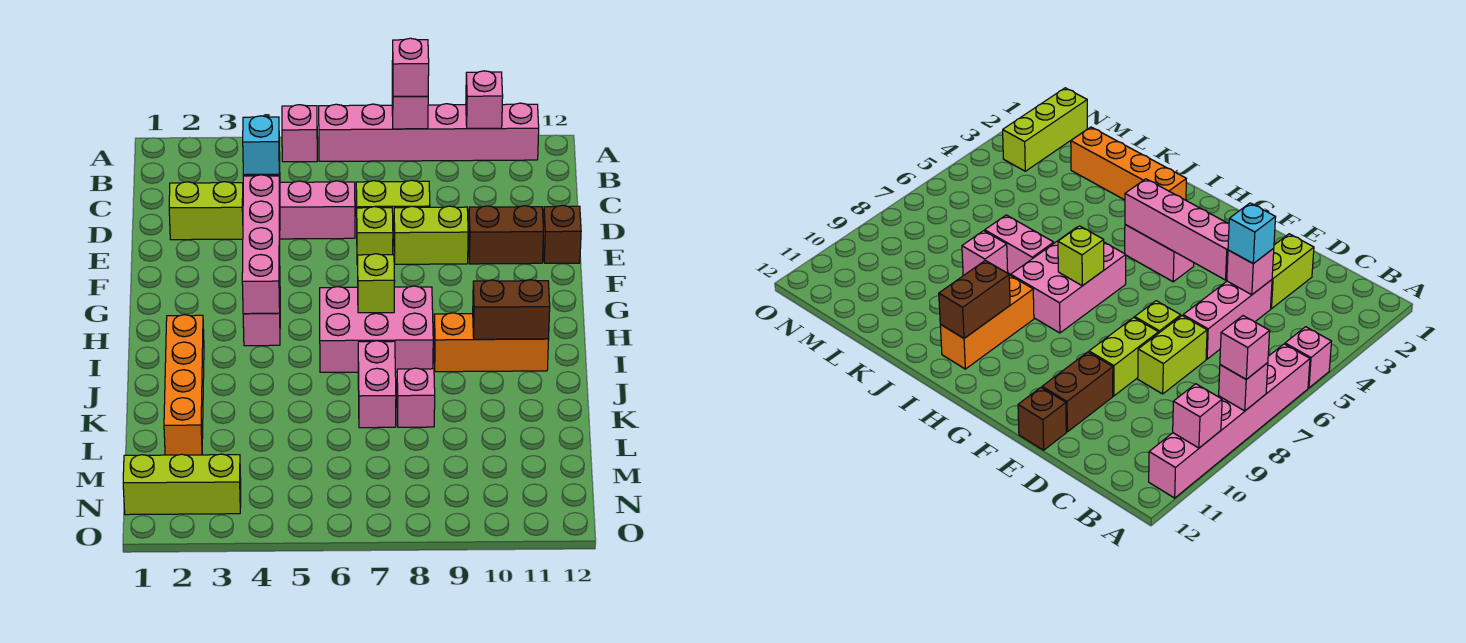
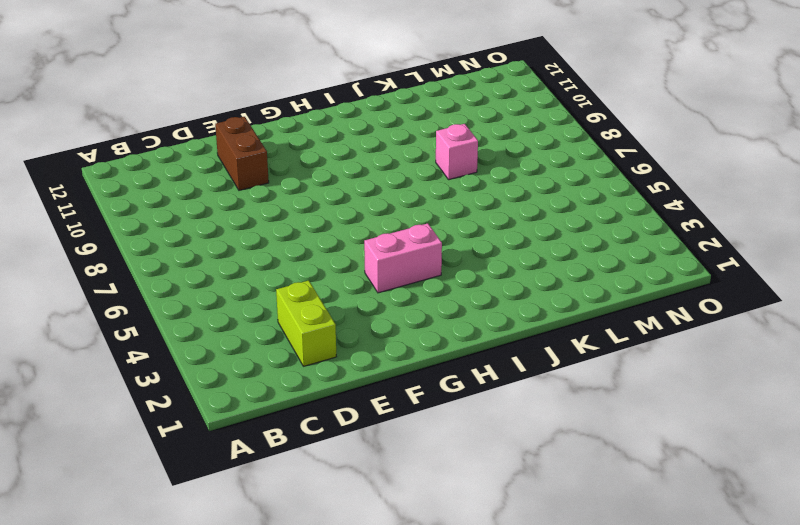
none -> pink brick A5 level 1
none -> pink brick A6:A11 level 1
none -> pink brick D4:D6 level 1

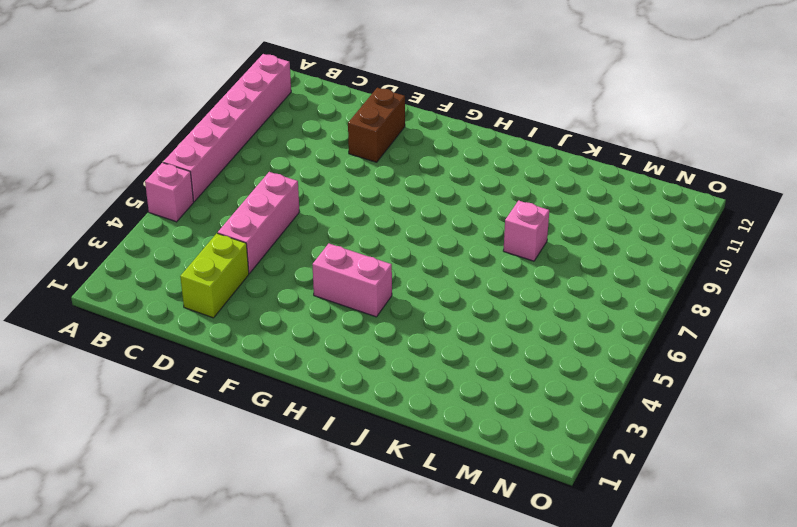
none -> lime brick D7:D8 level 1
none -> lime brick E7 level 1
none -> lime brick E8:E9 level 1

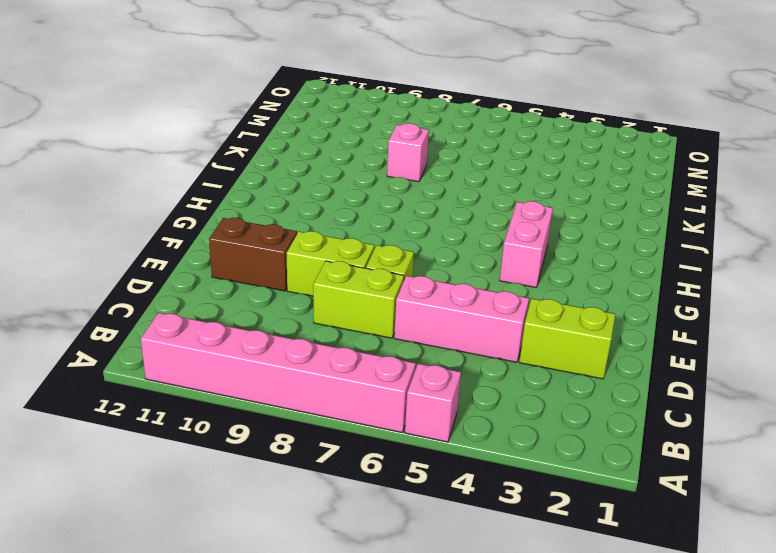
none -> brown brick E12 level 1
none -> pink brick H6:I8 level 1
none -> orange brick I2:L2 level 1

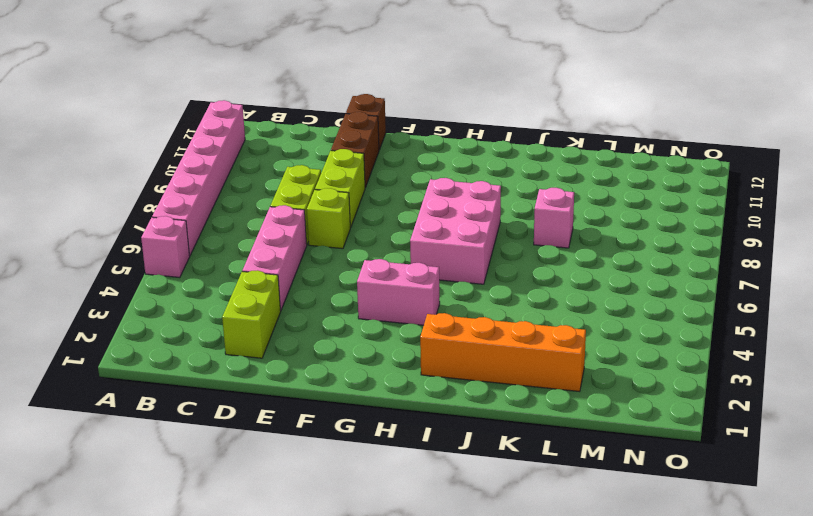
none -> orange brick I9:I11 level 1
none -> pink brick J7:K7 level 1
none -> lime brick N1:N3 level 1

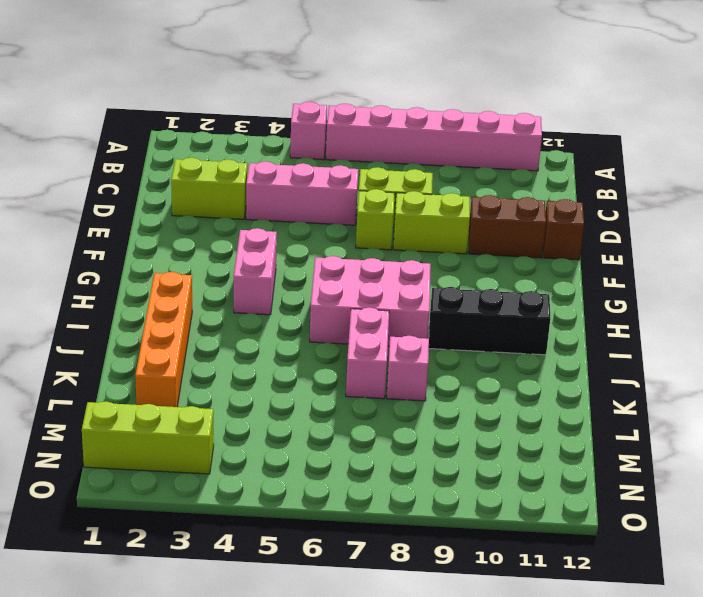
black brick I9:I11 level 1 -> orange brick I9:I11 level 1
none -> pink brick A8 level 2
none -> pink brick A10 level 2
none -> pink brick D4 level 2

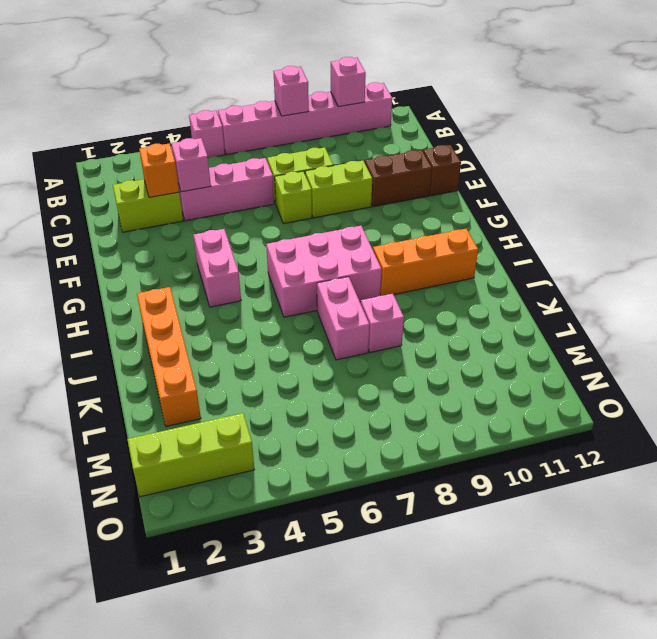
orange brick D3 level 2 -> none
none -> pink brick E4:H4 level 2
none -> lime brick H7 level 2
none -> brown brick I10:I11 level 2

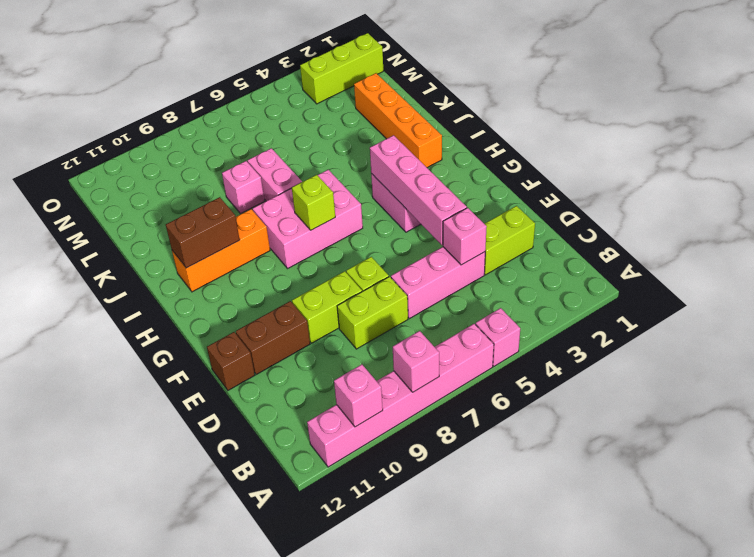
none -> pink brick A8 level 3
none -> cyan brick D4 level 3

